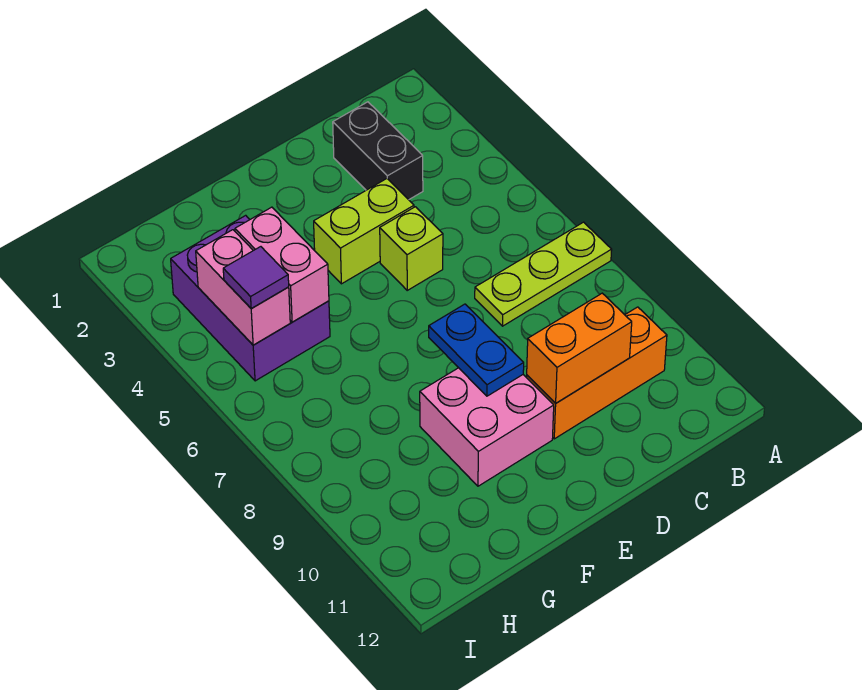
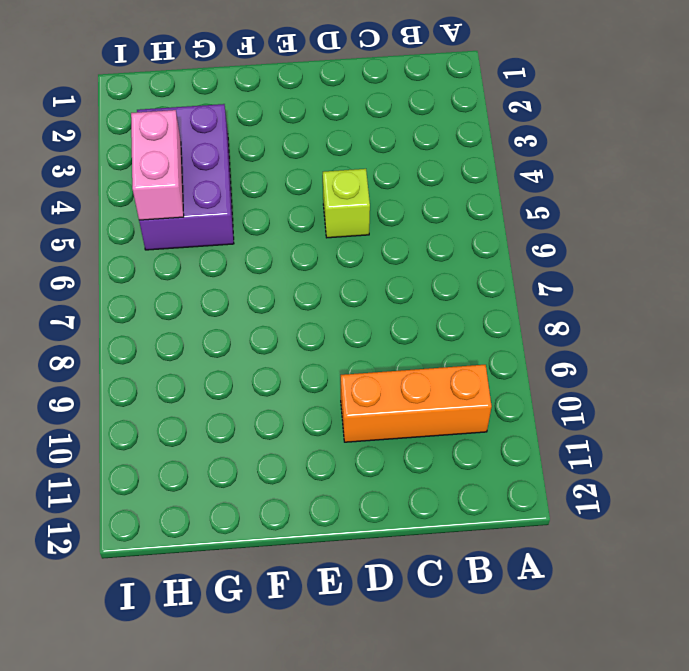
none -> lime plate A7:C7 level 1
none -> black brick C2:C3 level 1
none -> lime brick D4:E4 level 1

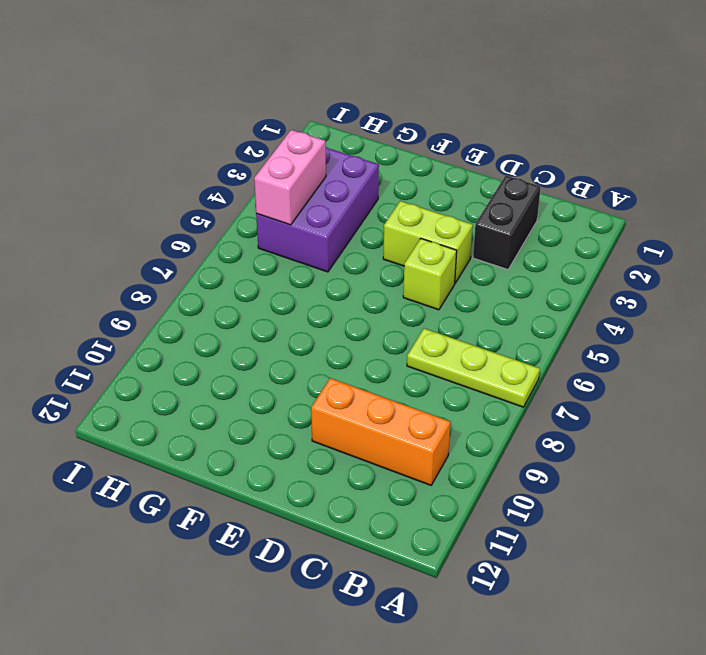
none -> pink brick E9:F10 level 1
none -> orange brick C10:D10 level 2
none -> blue plate E8:E9 level 2

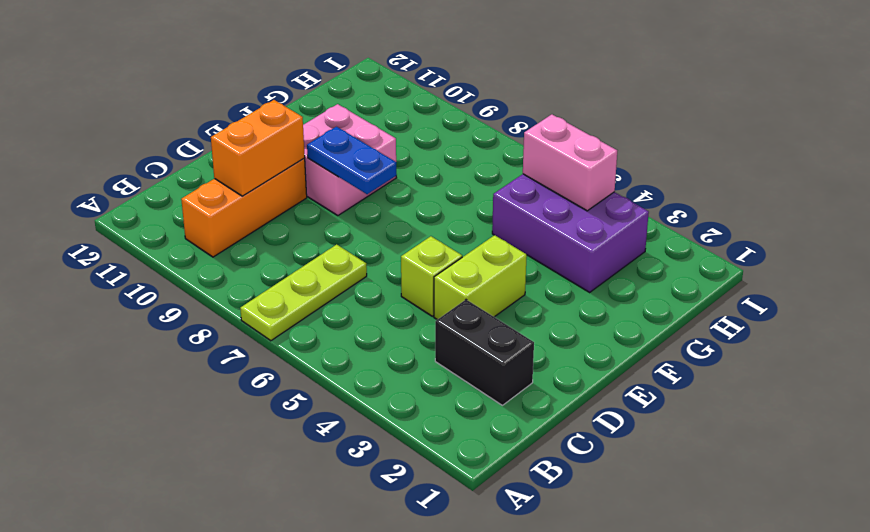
none -> pink brick G4:G5 level 2
none -> purple tile H5 level 3

